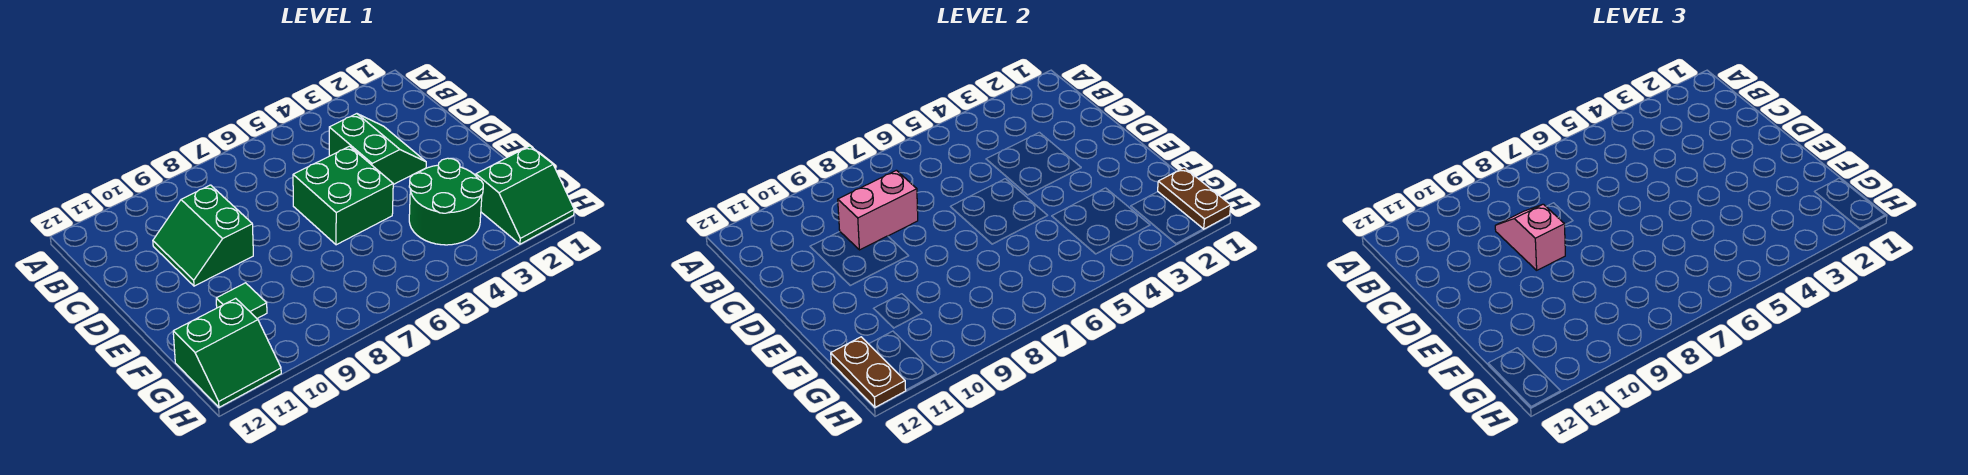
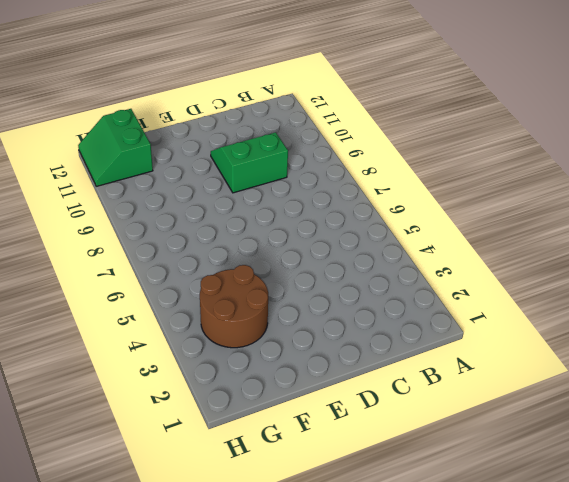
brown round brick F3:G4 level 1 -> green round brick F3:G4 level 1
none -> green slope C3:D4 level 1 top 4
none -> green brick D5:E6 level 1

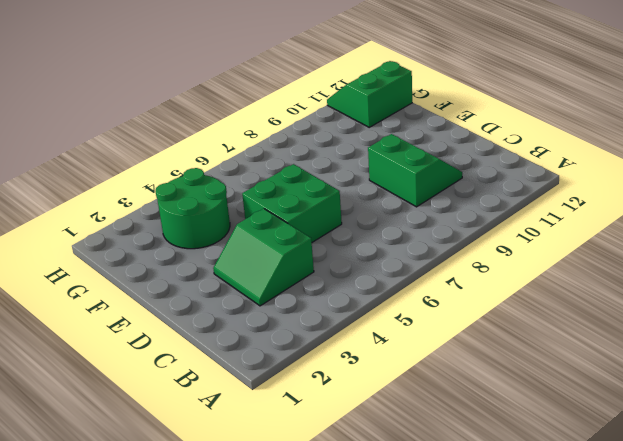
none -> green tile F10 level 1
none -> green slope G1:H2 level 1 top G

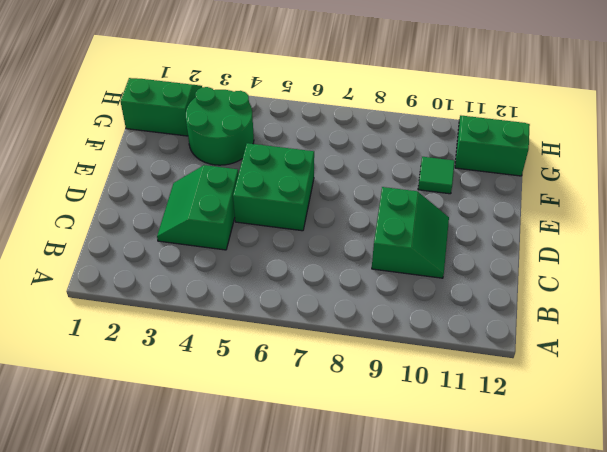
none -> pink brick C8:C9 level 2
none -> brown plate G1:H1 level 2

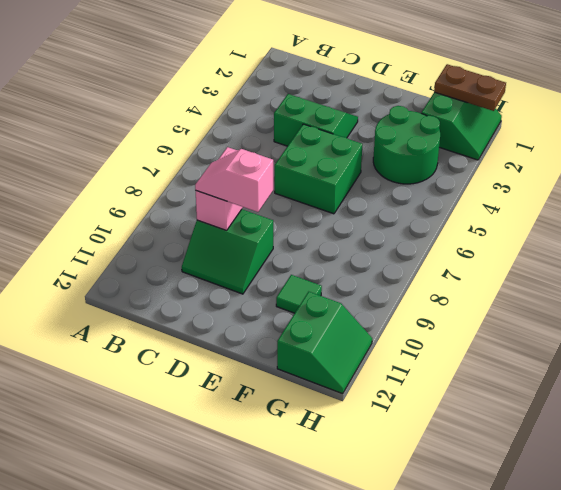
none -> brown plate G12:H12 level 2

